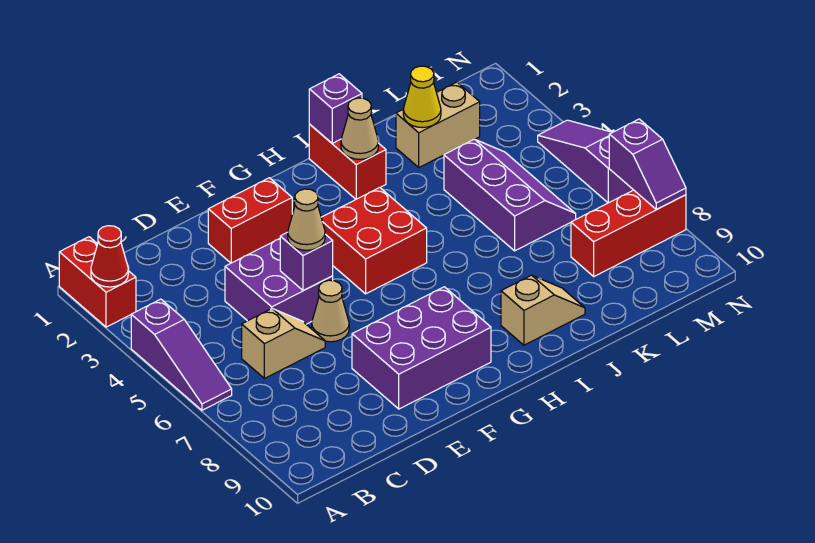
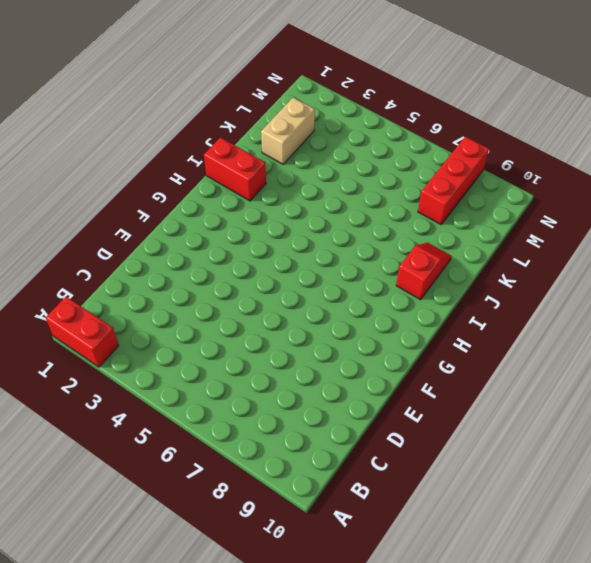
red slope I9:J9 level 1 top I -> tan slope I9:J9 level 1 top I
none -> purple slope A4:A6 level 1 top 4
none -> tan slope C6:D6 level 1 top C
none -> purple brick D4:E5 level 1

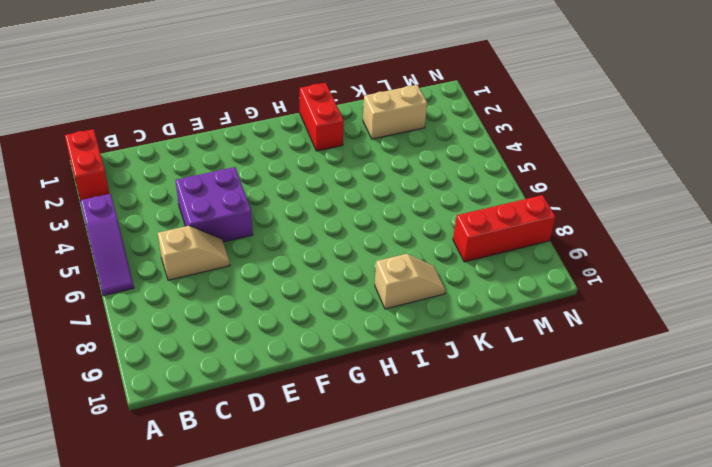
none -> red brick E2:F2 level 1
none -> tan cone E6 level 1
none -> purple brick E8:G9 level 1

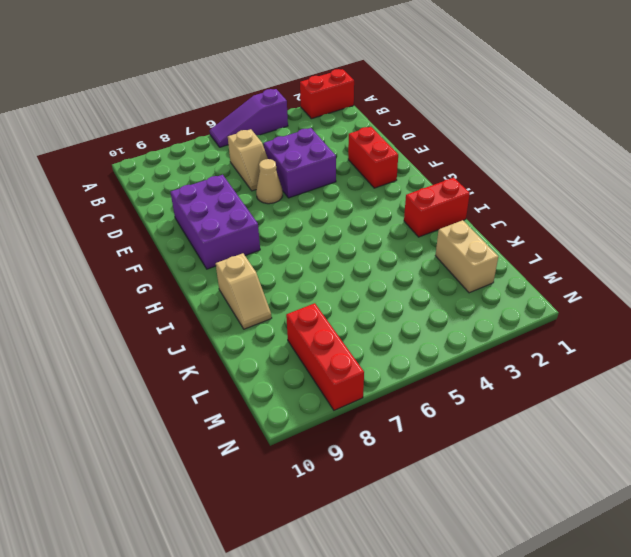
none -> red brick G4:H5 level 1
none -> purple slope K4:L6 level 1 top K
none -> purple slope N4:N6 level 1 top 6

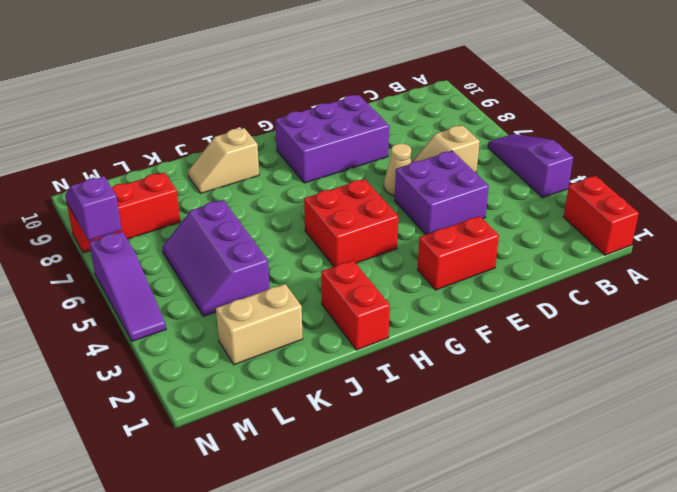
none -> red cone A2 level 2
none -> purple brick E5 level 2
none -> purple brick I1 level 2

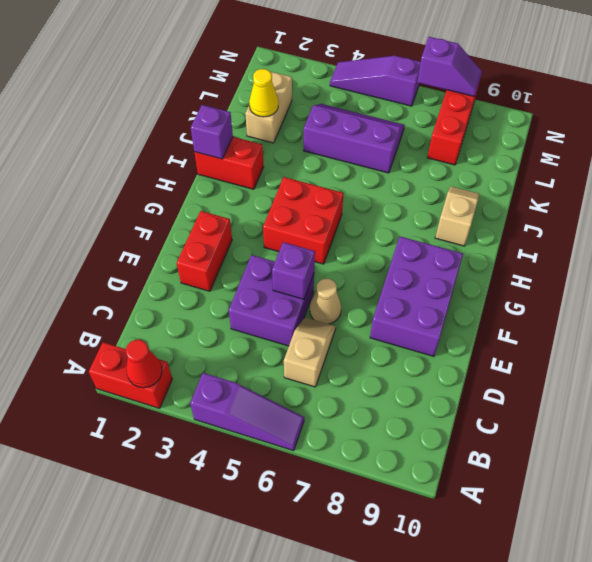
none -> tan cone I2 level 2
none -> tan cone E5 level 3

